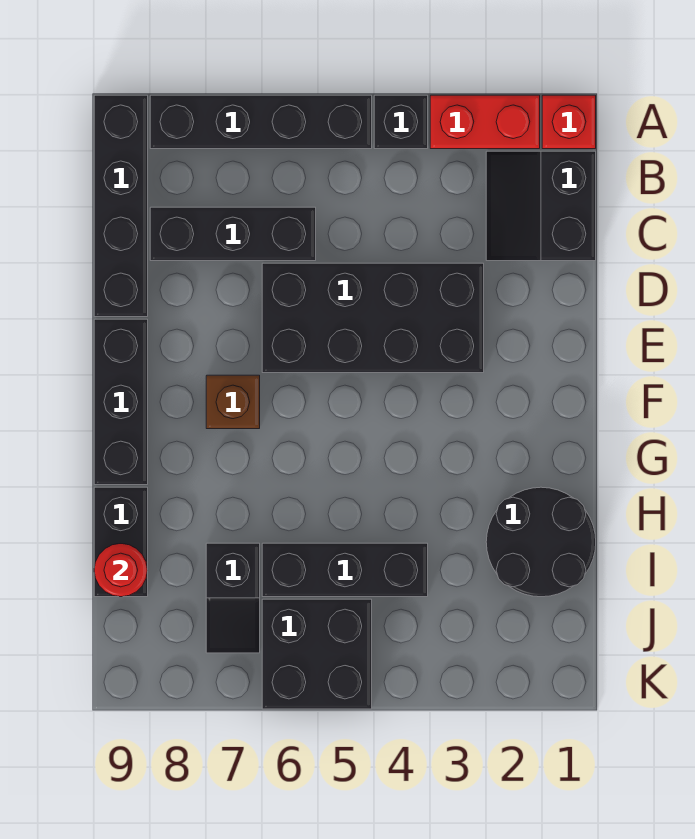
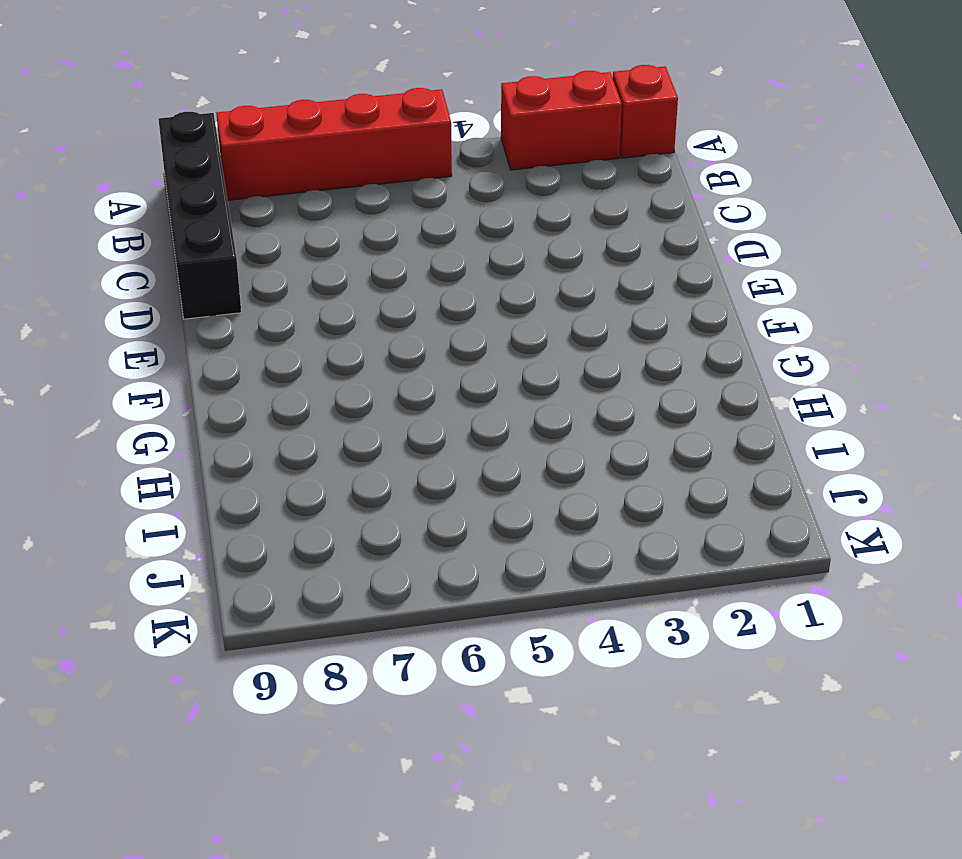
red brick A5:A8 level 1 -> black brick A5:A8 level 1
none -> black brick A4 level 1
none -> black slope B1:C2 level 1 top 1
none -> black brick C6:C8 level 1

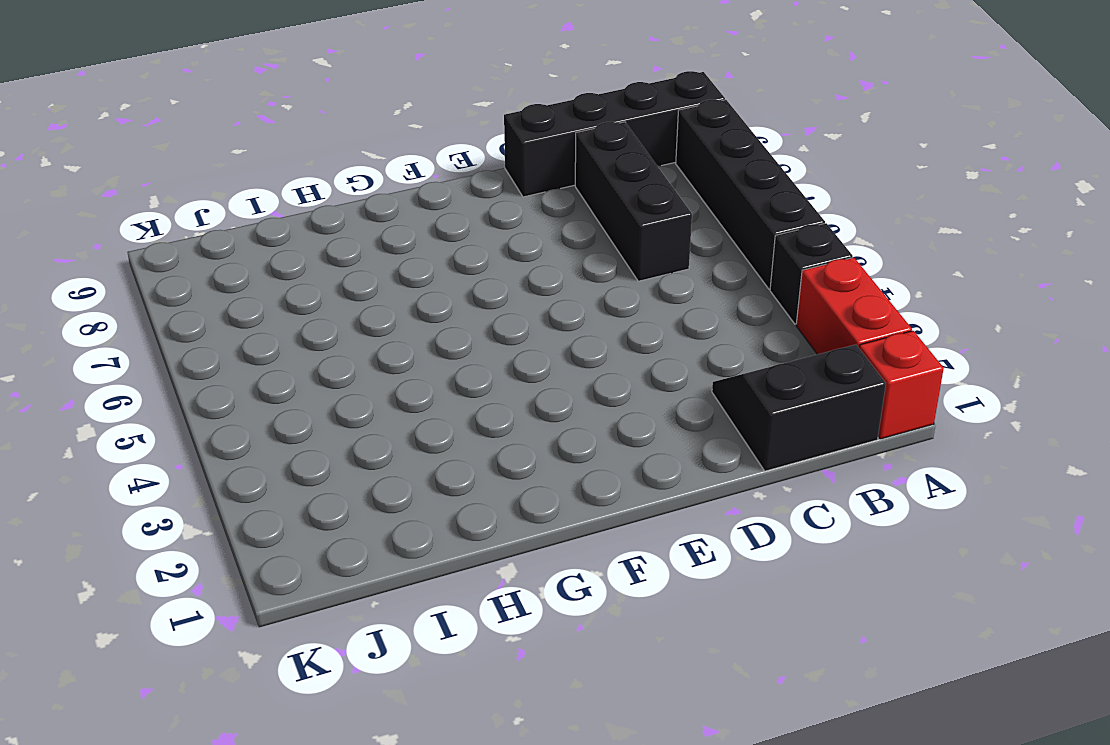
none -> black brick D3:E6 level 1
none -> black brick E9:G9 level 1
none -> brown brick F7 level 1

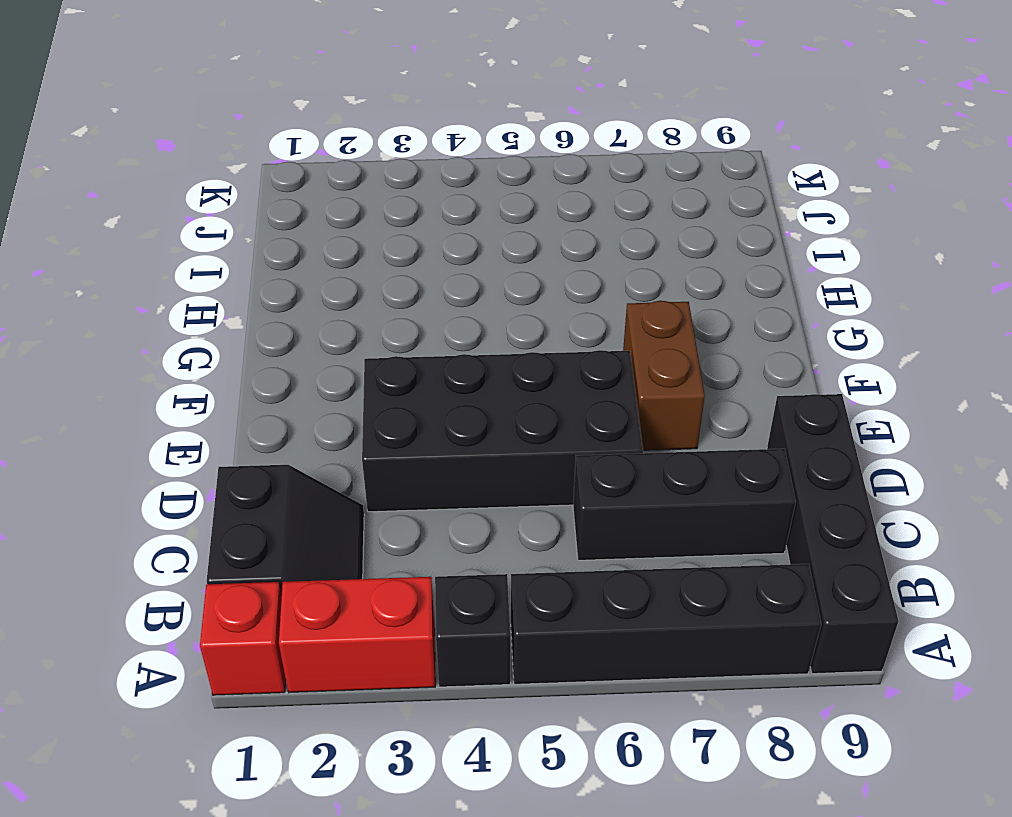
brown brick E7:F7 level 1 -> brown brick F7 level 1
none -> black brick E9:G9 level 1
none -> black round brick H1:I2 level 1
none -> black brick H9:I9 level 1

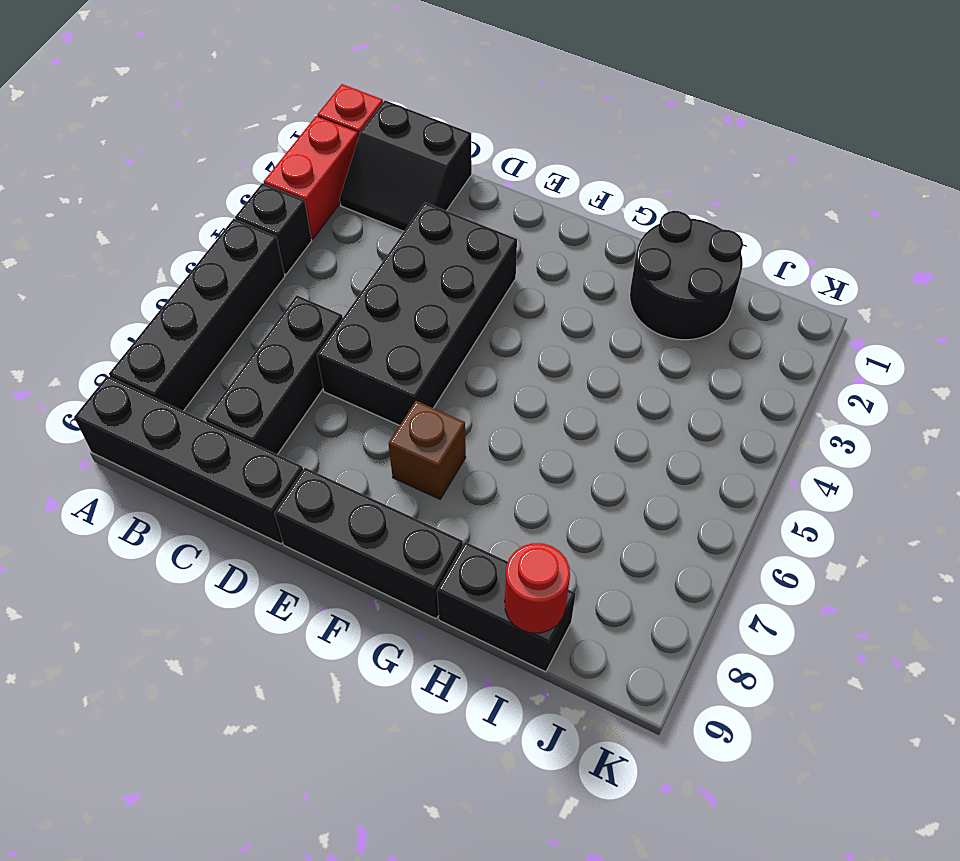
none -> black brick I4:I6 level 1
none -> black slope I7:J7 level 1 top I
none -> black brick J5:K6 level 1

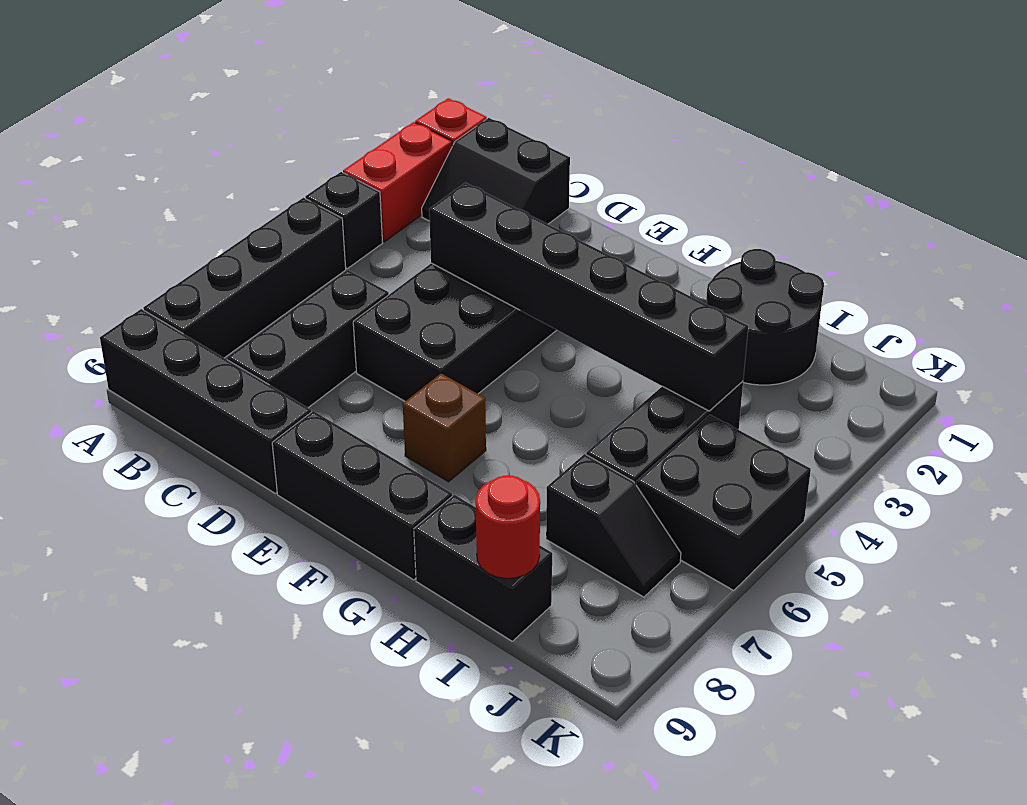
black brick D4:I4 level 2 -> none

